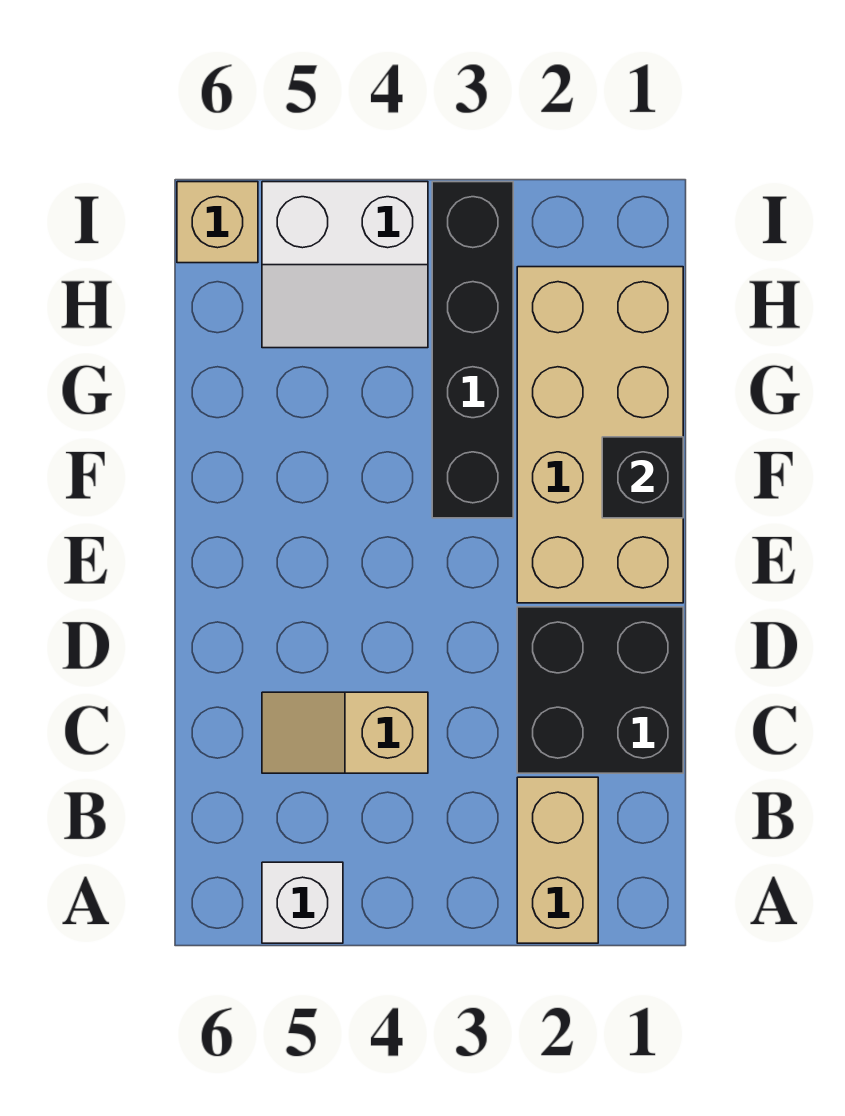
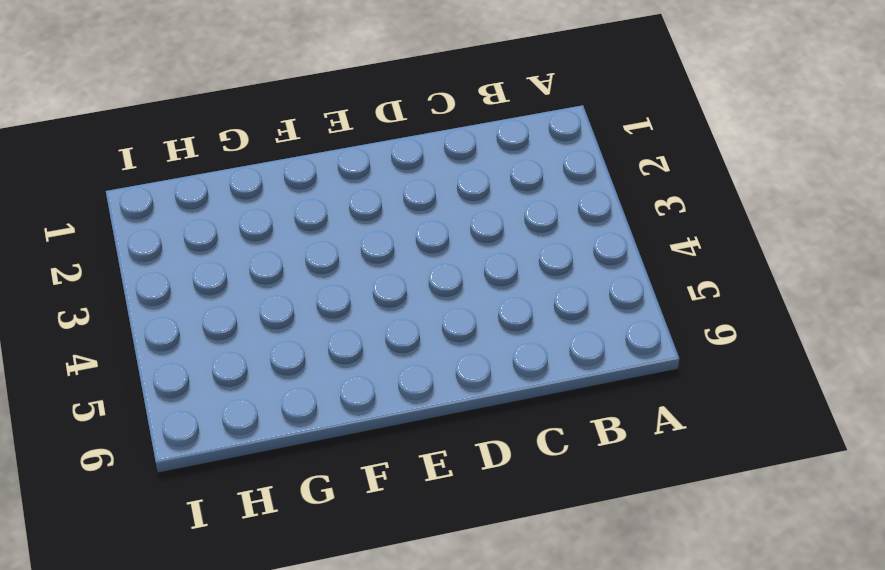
none -> tan brick A2:B2 level 1
none -> white brick A5 level 1

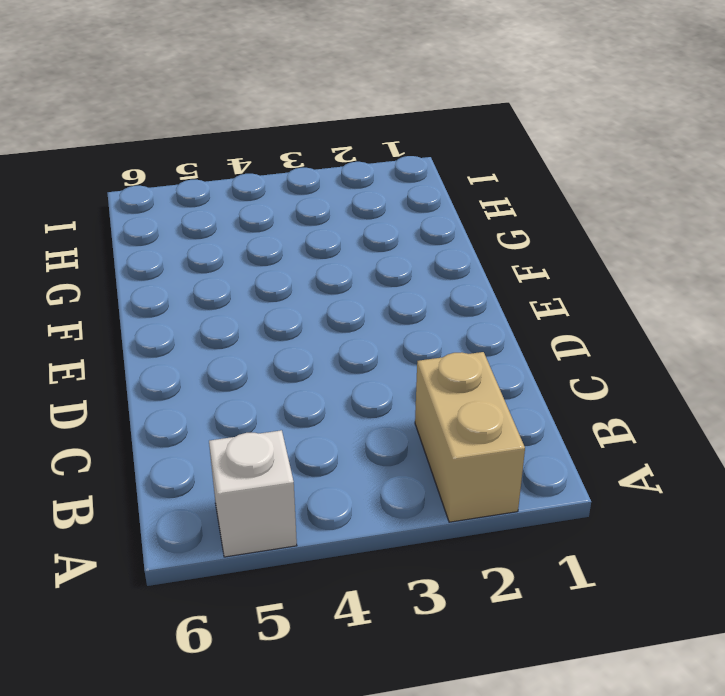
none -> black brick C1:D2 level 1
none -> tan slope C4:C5 level 1 top 4

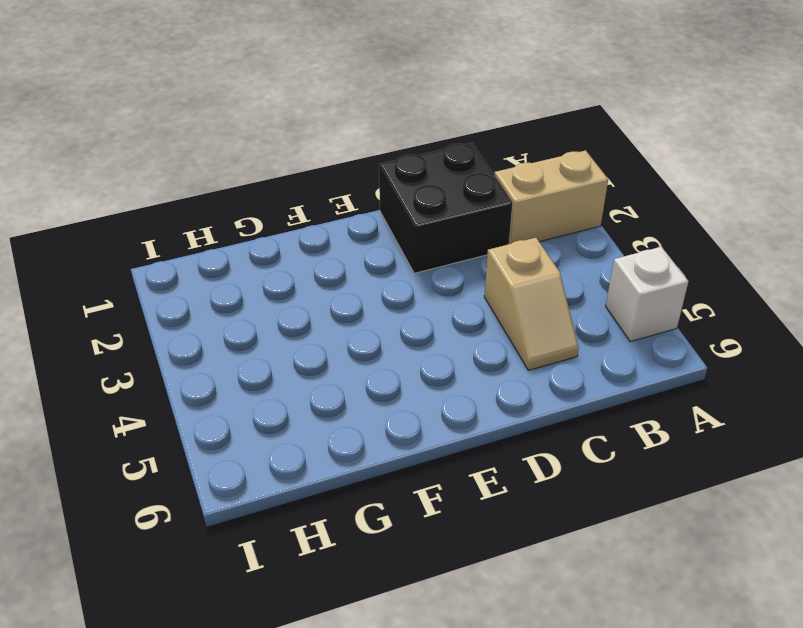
none -> tan brick E1:H2 level 1
none -> black brick F3:I3 level 1

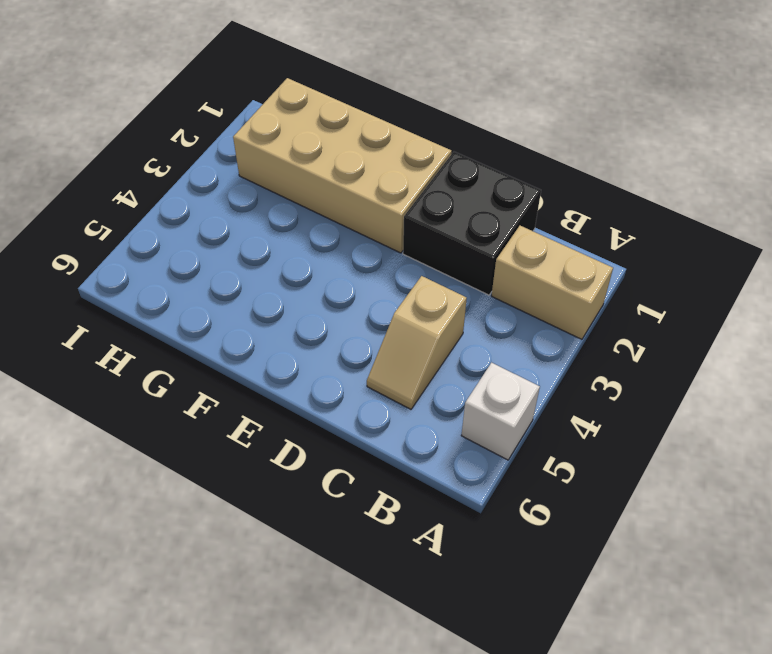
none -> black brick F3:I3 level 1
none -> white slope H4:I5 level 1 top I

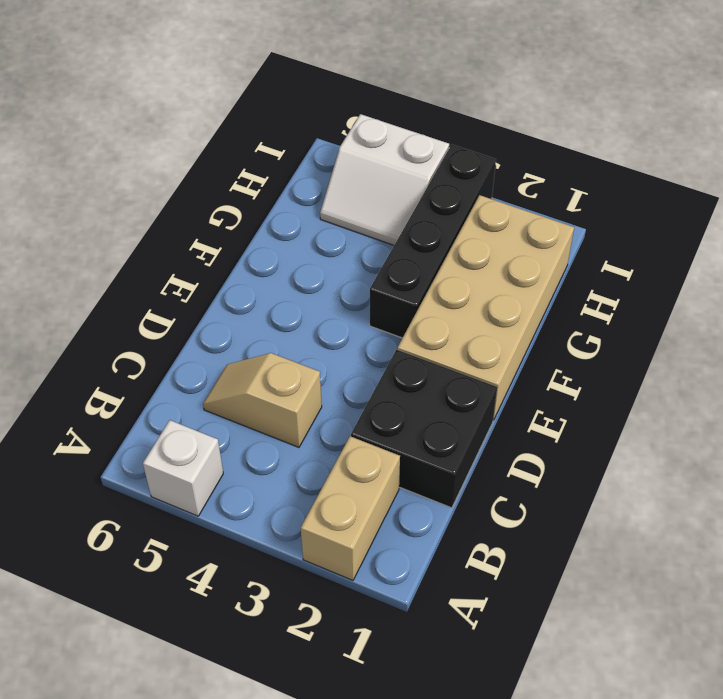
none -> tan brick I6 level 1
none -> black brick F1 level 2

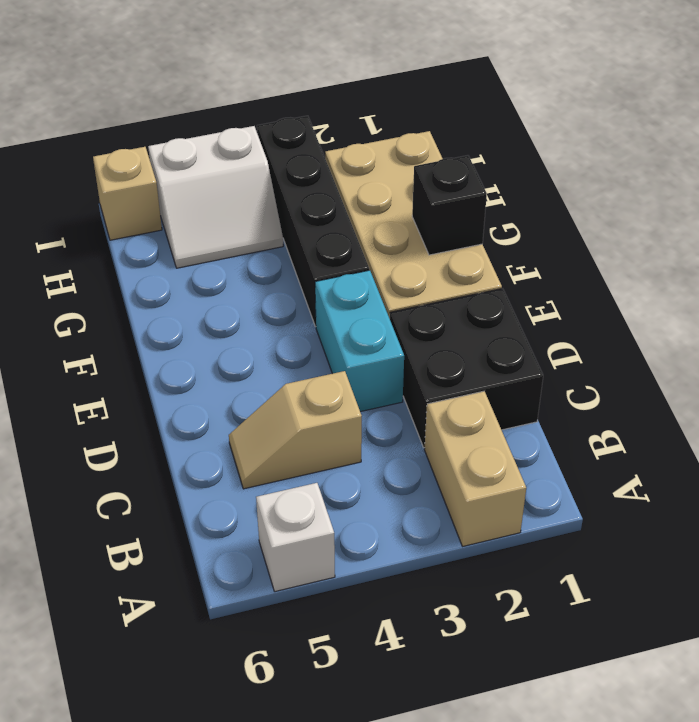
cyan brick D3:E3 level 1 -> none

